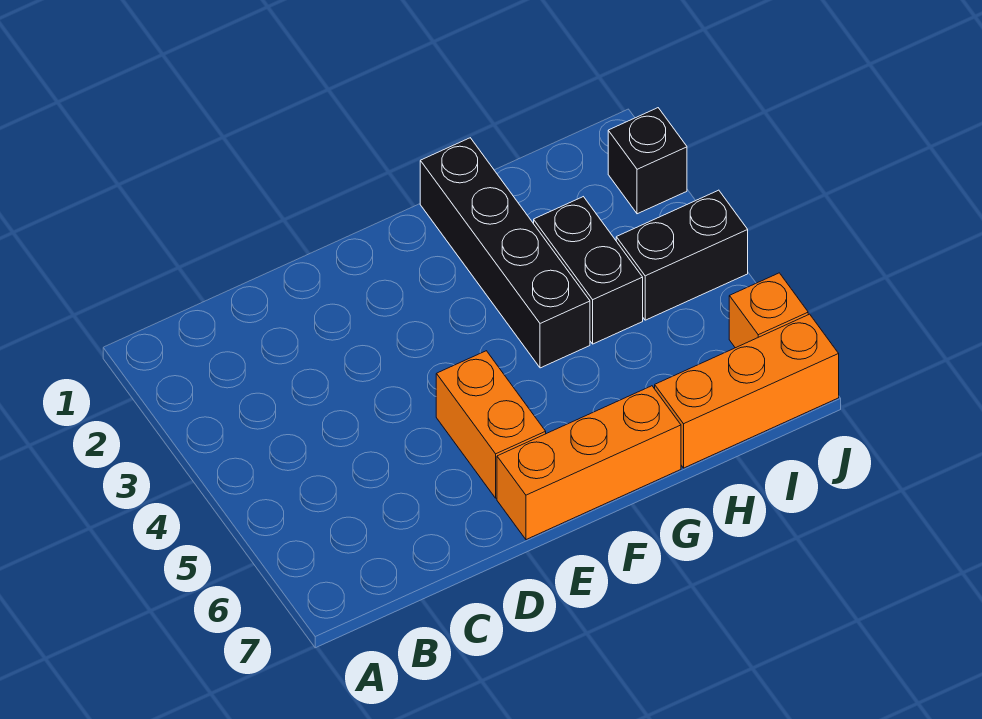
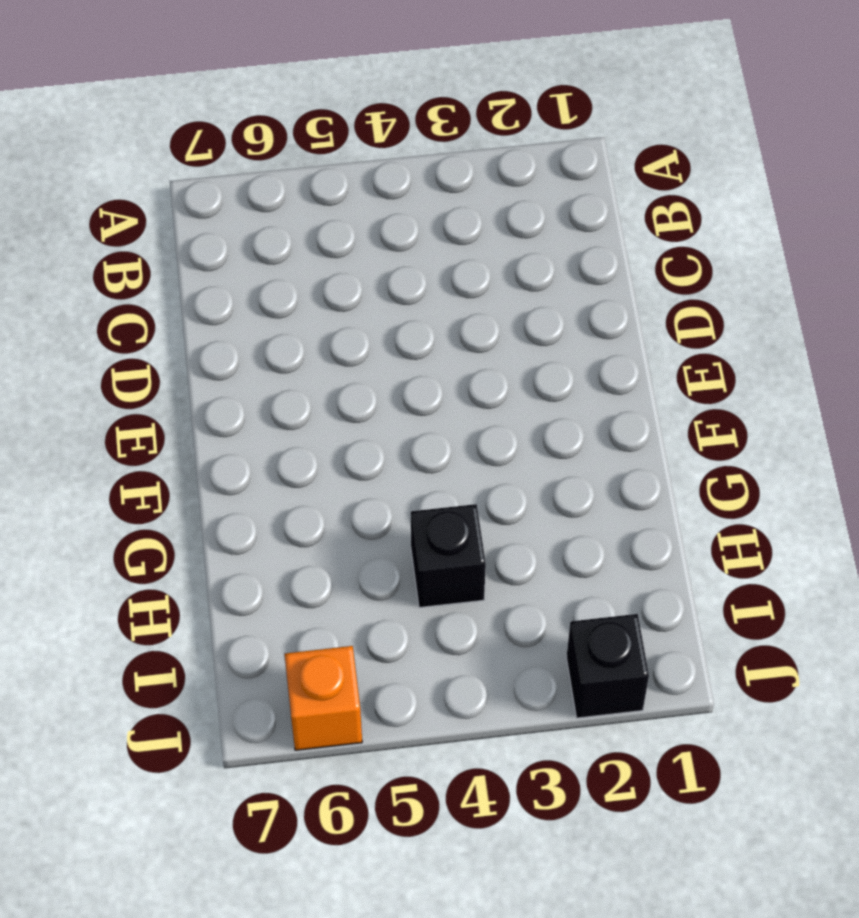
black brick H4 level 1 -> black brick H3:H4 level 1
none -> orange brick E5:E6 level 1
none -> orange brick E7:G7 level 1

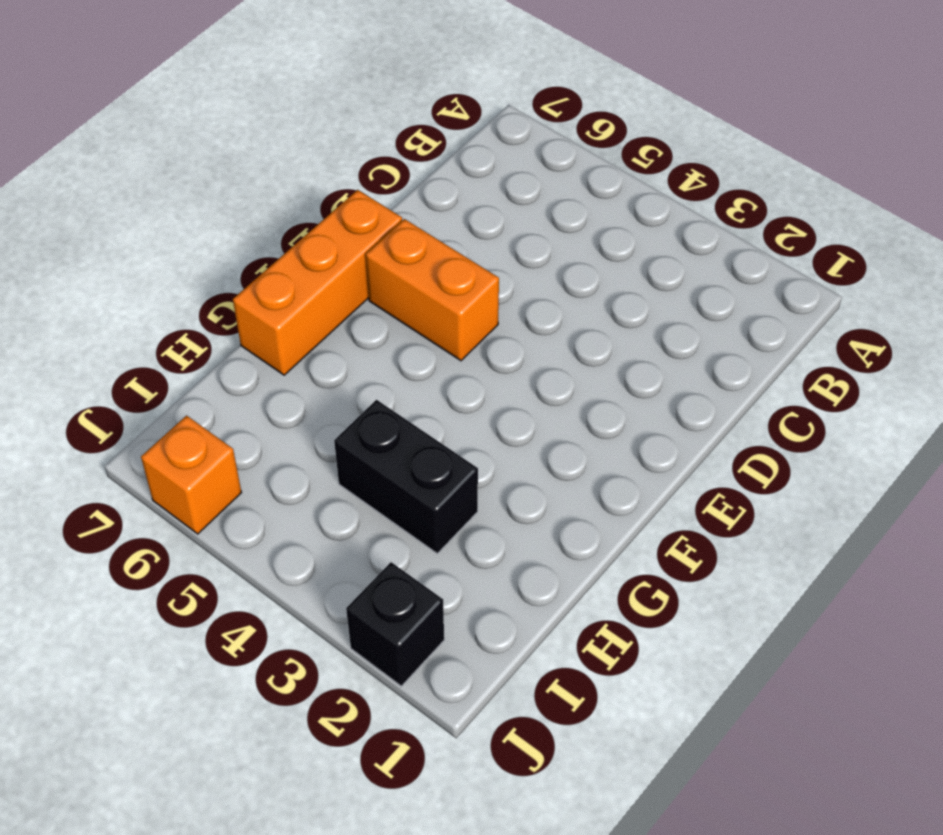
none -> black brick G1:G4 level 1
none -> orange brick H7:J7 level 1

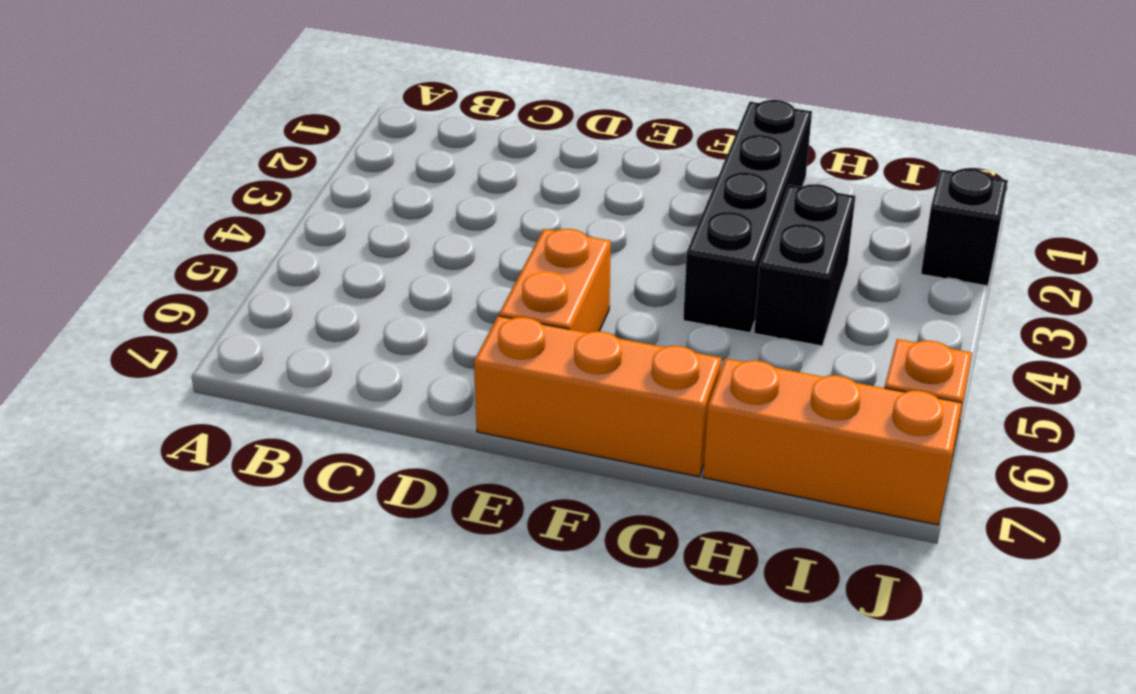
none -> black brick I4:J4 level 1

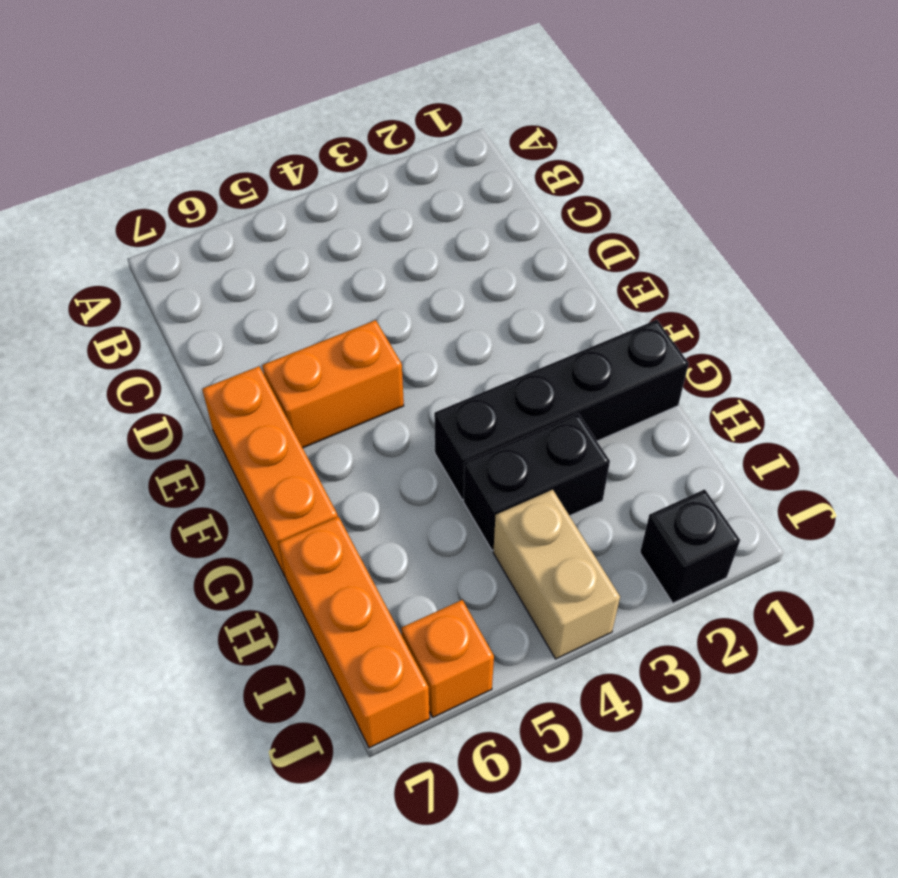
tan brick I4:J4 level 1 -> black brick I4:J4 level 1

